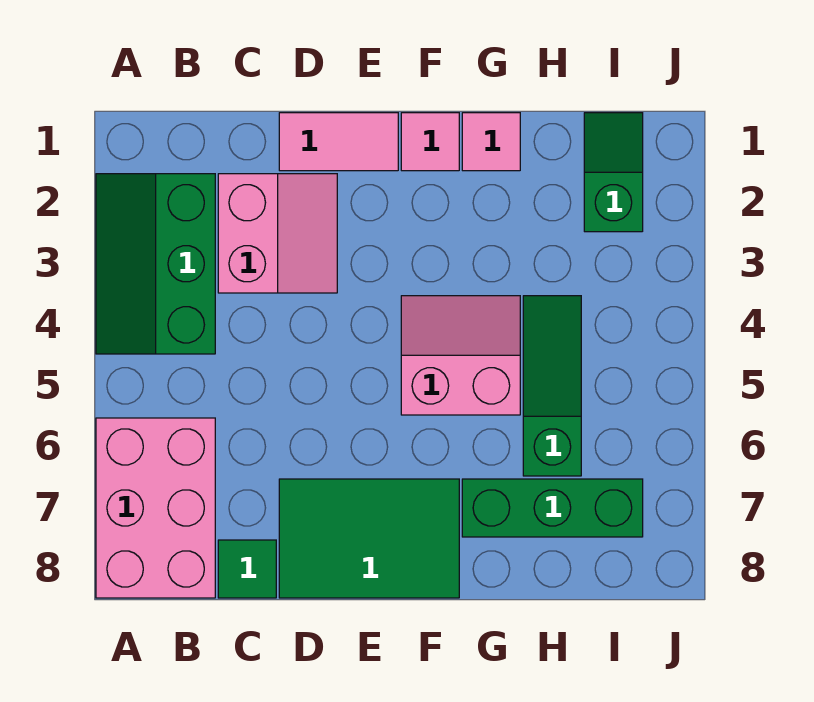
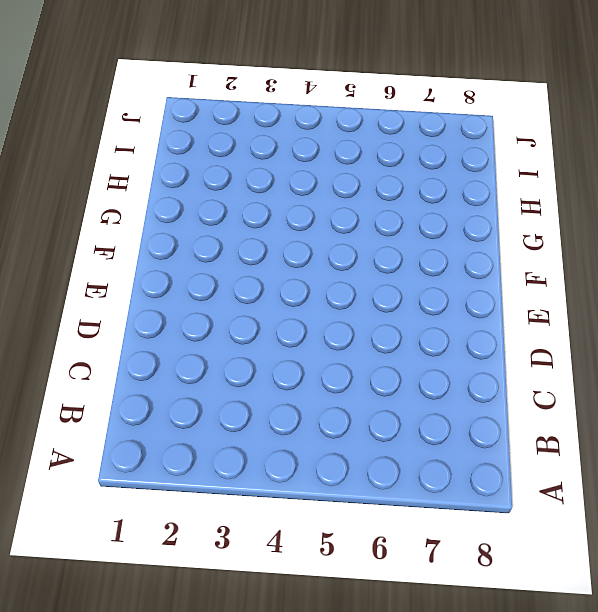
none -> green slope A2:B4 level 1 top B
none -> pink brick A6:B8 level 1
none -> pink slope C2:D3 level 1 top C

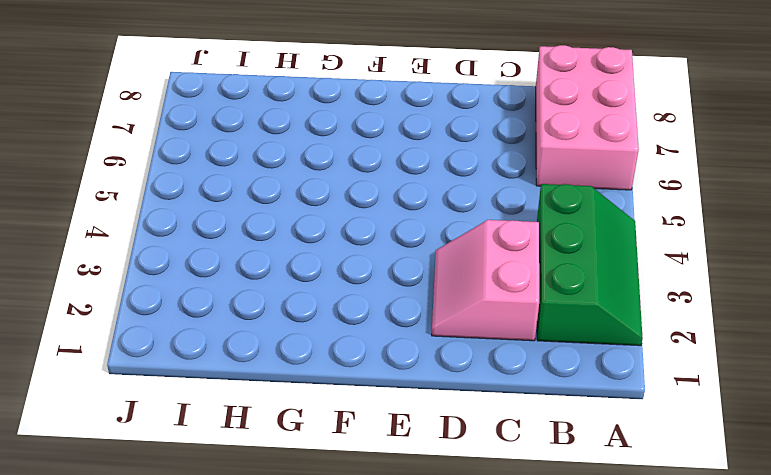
none -> green tile C8 level 1
none -> pink tile D1:E1 level 1
none -> green tile D7:F8 level 1

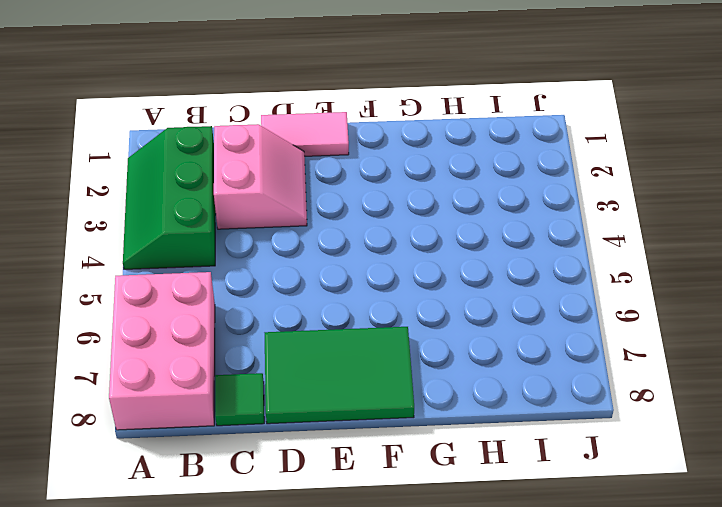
none -> pink tile F1 level 1
none -> pink slope F4:G5 level 1 top 5
none -> pink tile G1 level 1

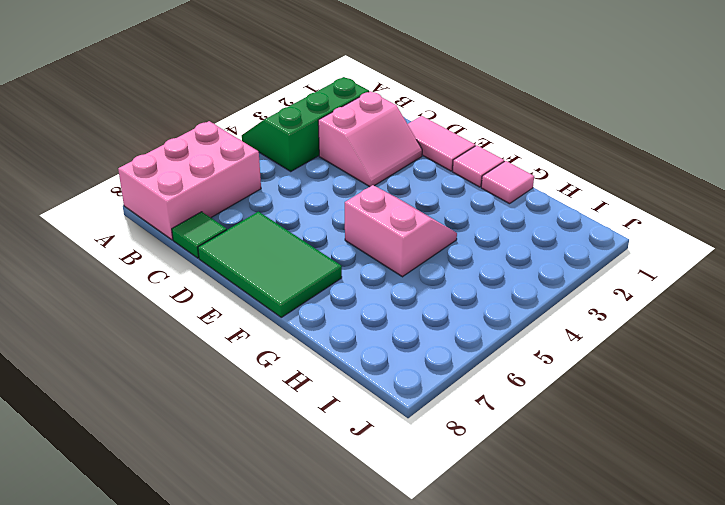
none -> green brick G7:I7 level 1
none -> green slope H4:H6 level 1 top 6
none -> green slope I1:I2 level 1 top 2

